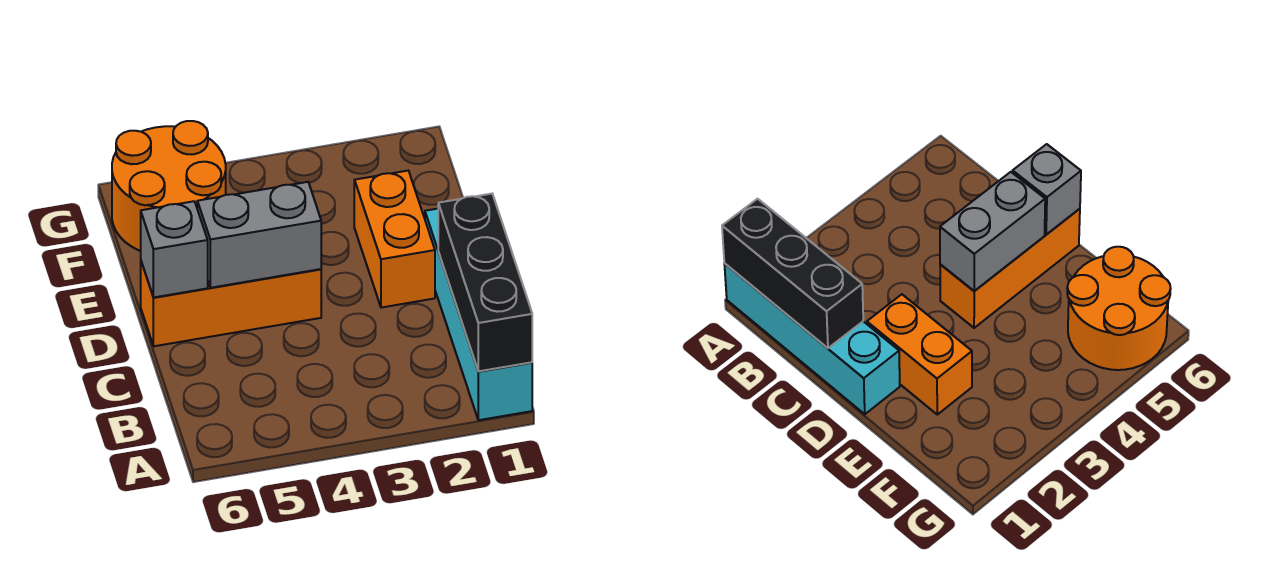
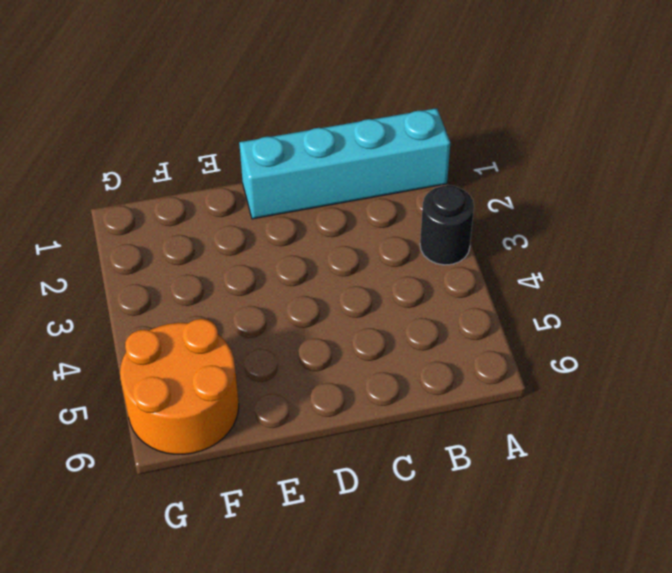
black round brick A3 level 1 -> none
none -> orange brick D2:E2 level 1
none -> orange brick D4:D6 level 1

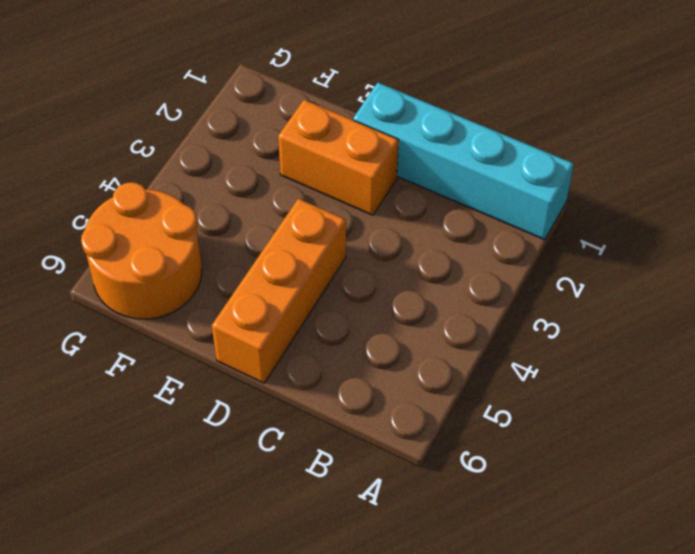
none -> black brick A1:C1 level 2
none -> grey brick D4:D5 level 2

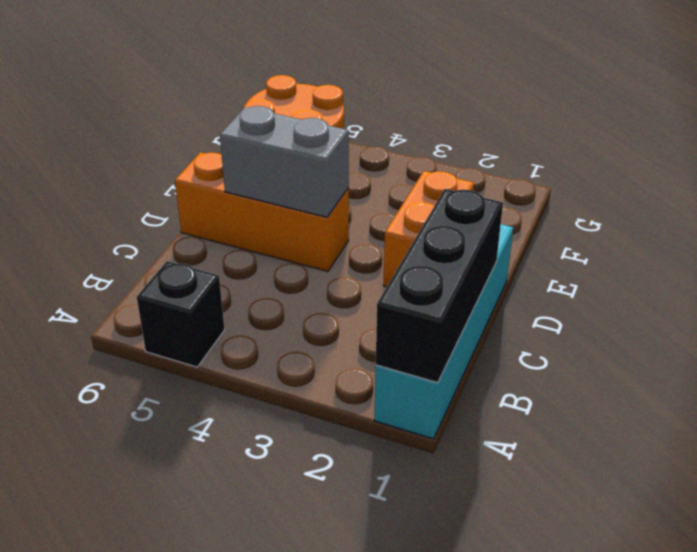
black brick A5 level 1 -> none
none -> grey brick D6 level 2

